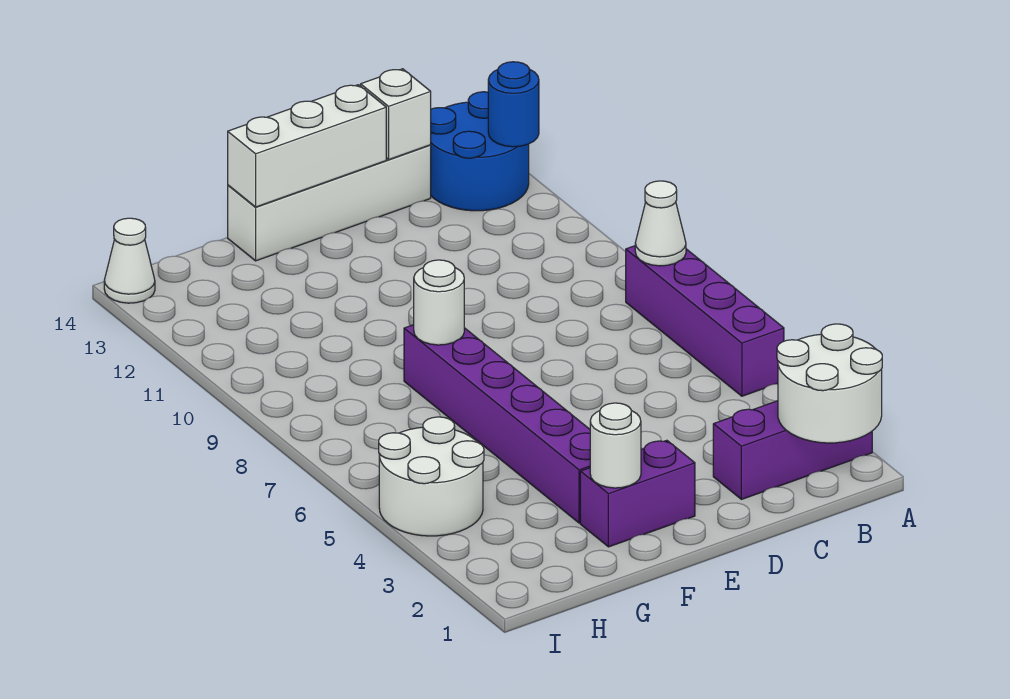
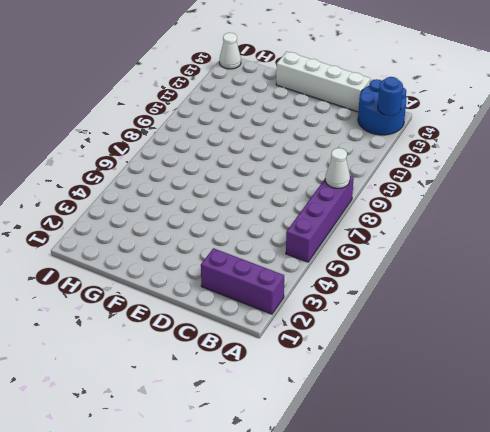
none -> purple brick E2:F2 level 1
none -> purple brick F3:F8 level 1
none -> white round brick H4:I5 level 1

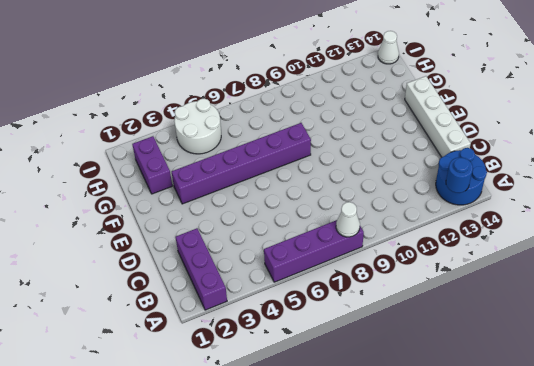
purple brick G2:H2 level 1 -> purple brick E2:F2 level 1
none -> white round brick A1:B2 level 2
none -> white brick C14 level 2
none -> white brick D14:F14 level 2

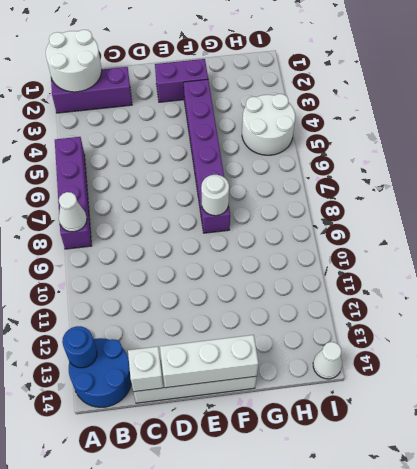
none -> white round brick F2 level 2

